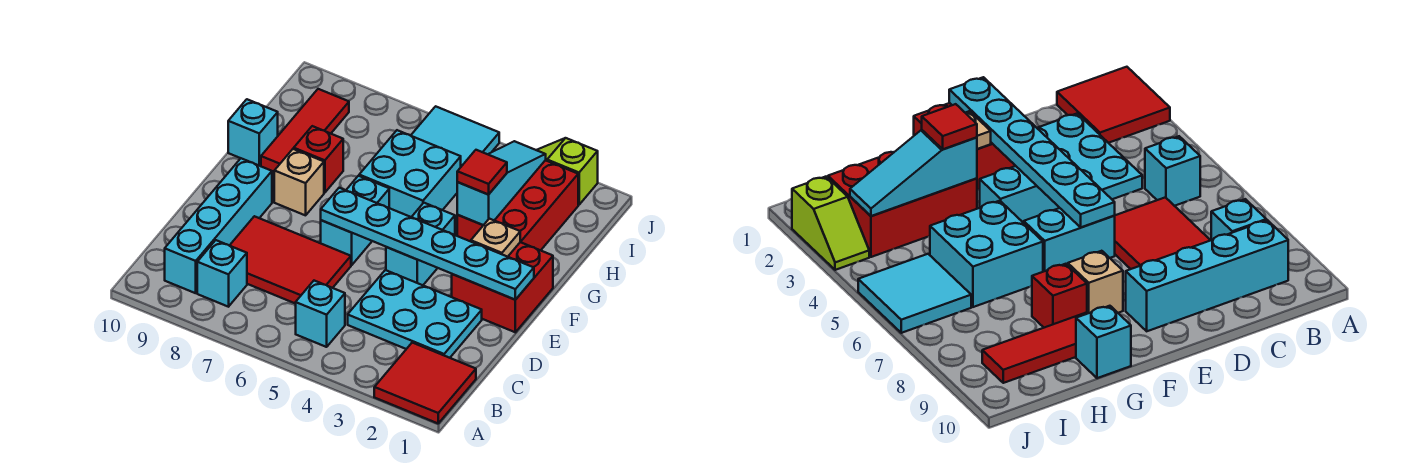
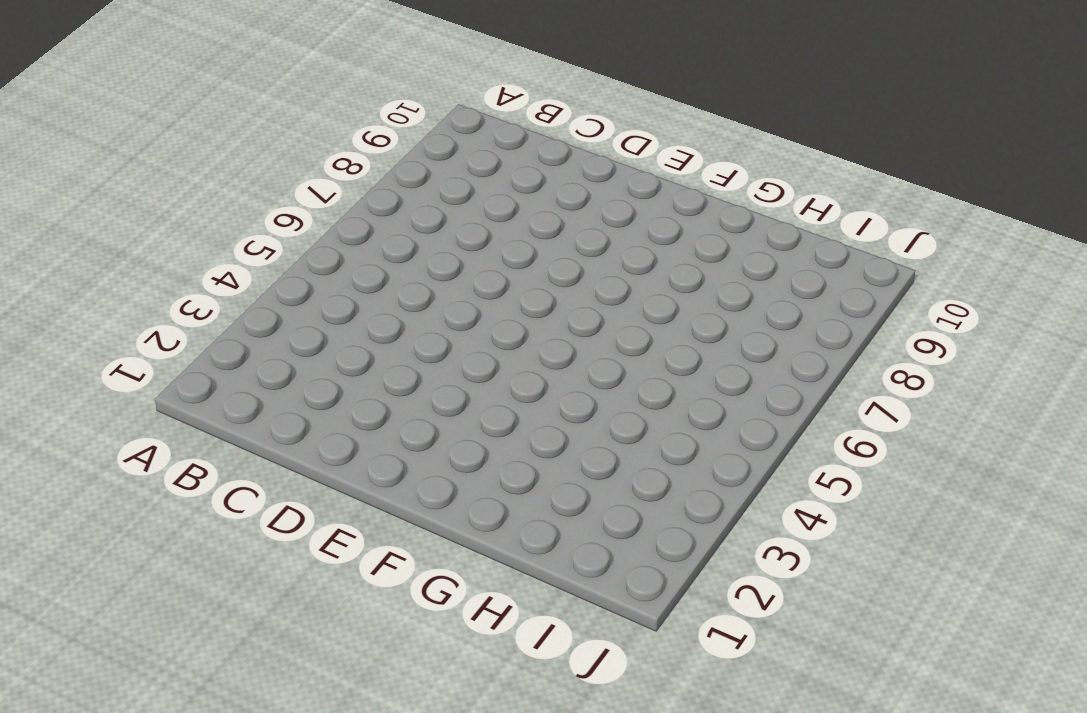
none -> red tile A1:B2 level 1
none -> cyan brick B5 level 1
none -> cyan brick B8 level 1

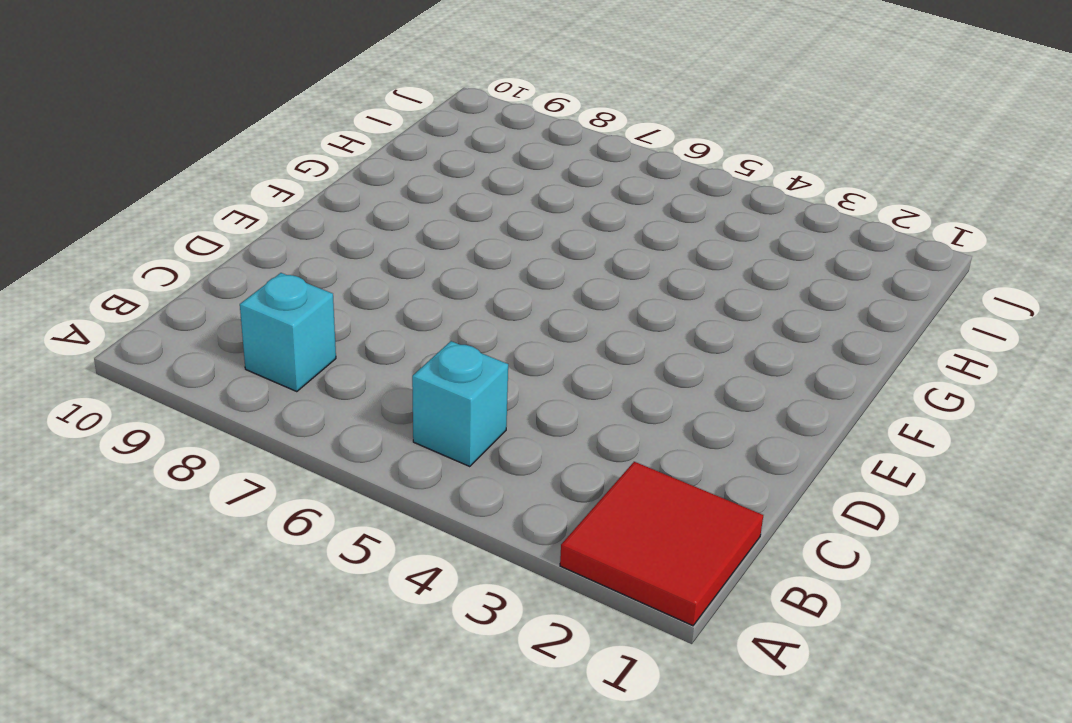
none -> cyan brick B9:E9 level 1
none -> cyan plate C2:D4 level 1
none -> red tile C6:D8 level 1

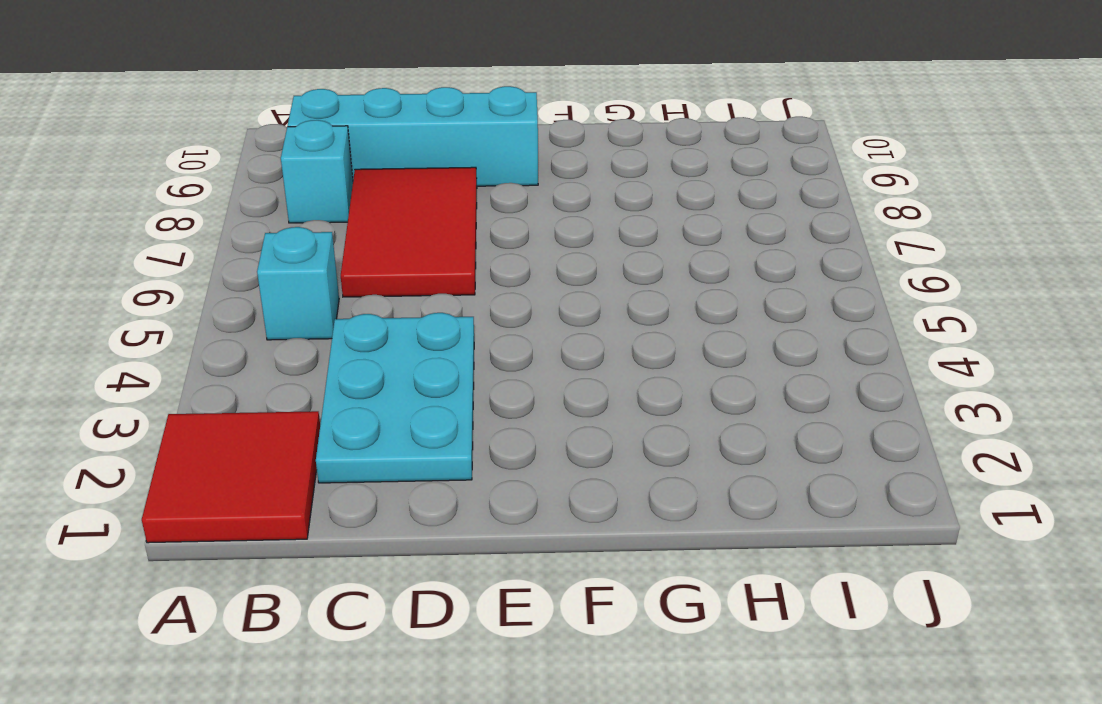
none -> red brick E1:F2 level 1
none -> cyan brick E4:F4 level 1
none -> cyan brick E6:F6 level 1

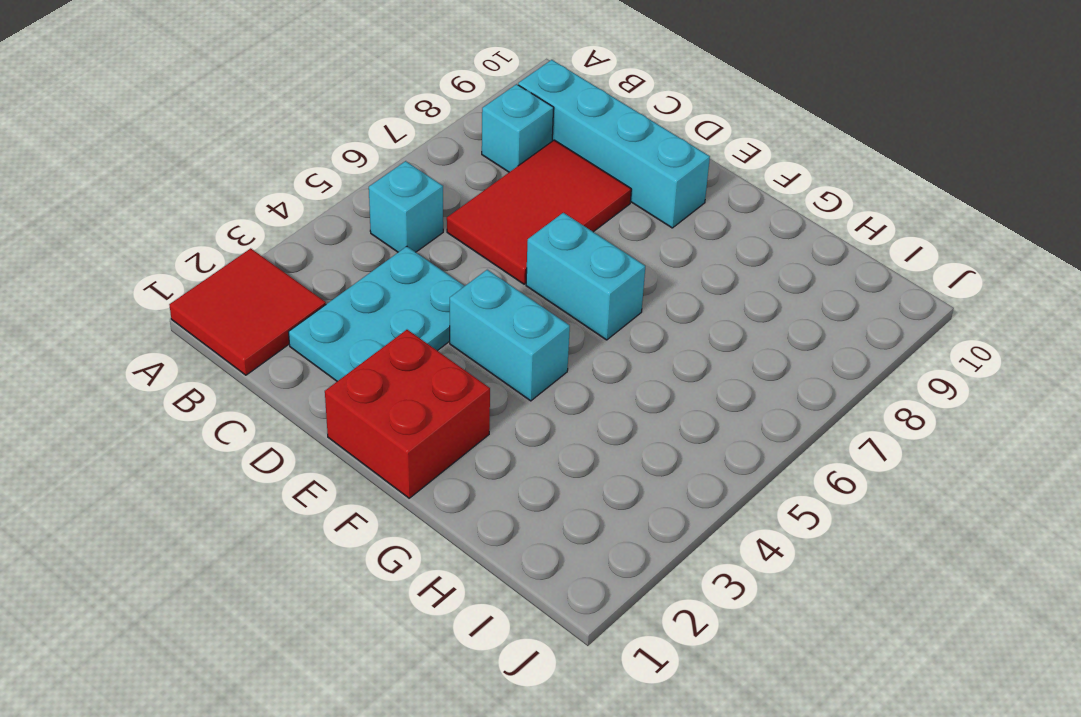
none -> tan brick F8 level 1
none -> red brick G2:I3 level 1
none -> cyan brick G5:H6 level 1

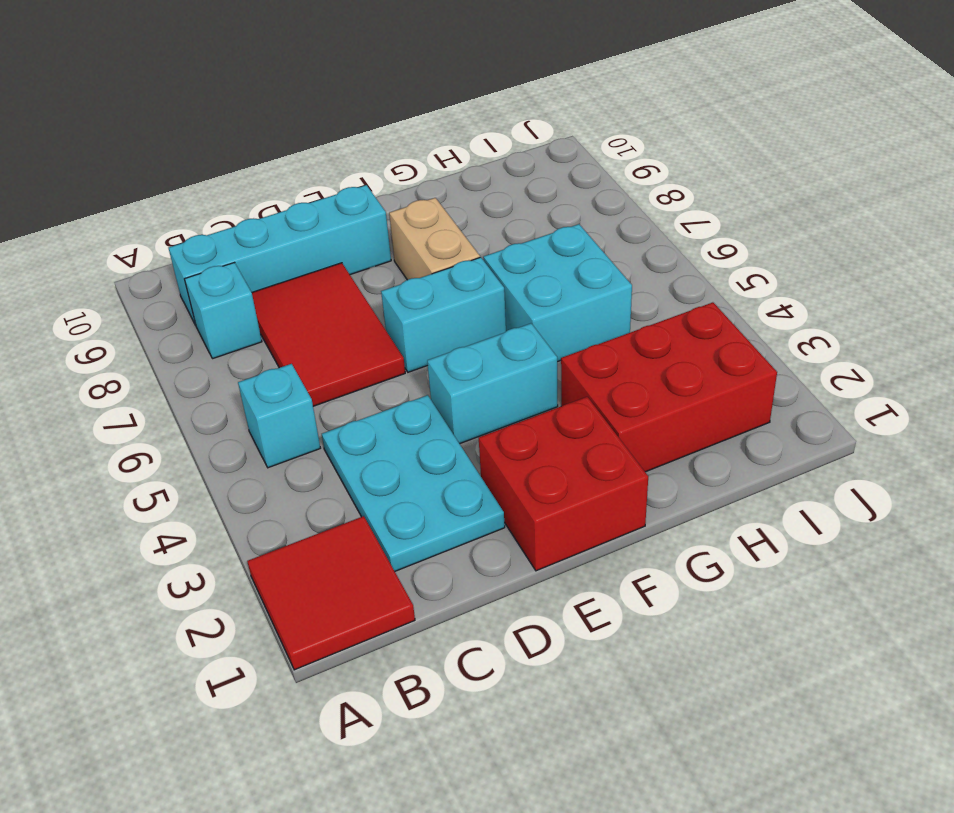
tan brick F7:F8 level 1 -> tan brick F8 level 1
none -> red brick G8 level 1
none -> red tile G9:I9 level 1
none -> cyan brick G10 level 1

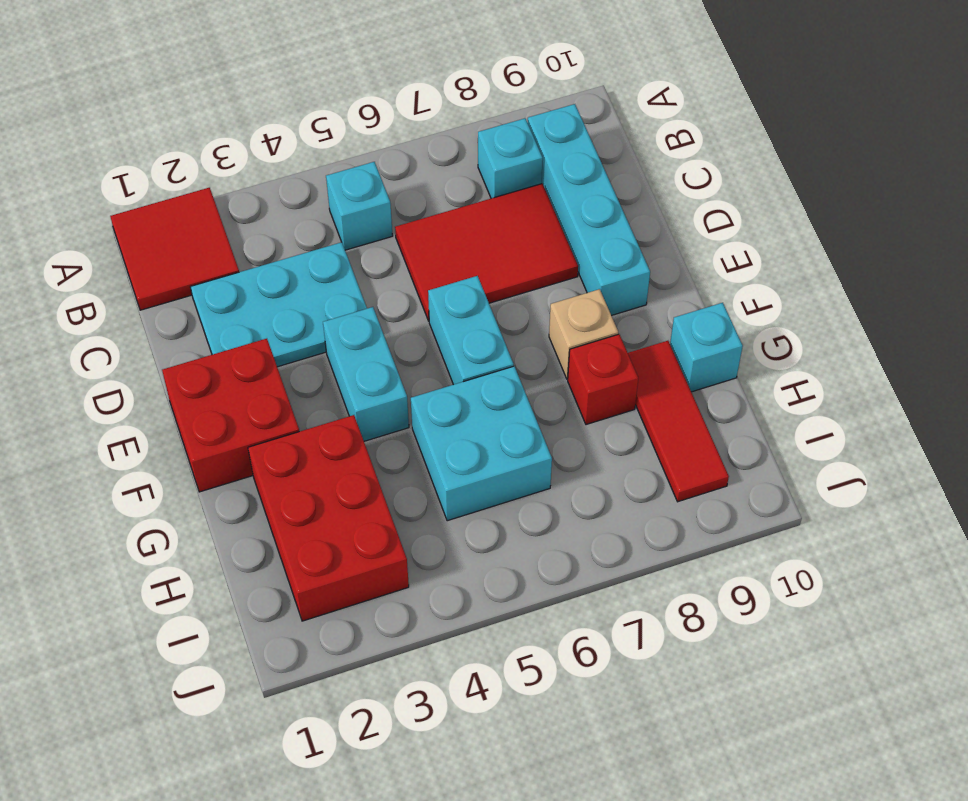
none -> cyan tile I5:J6 level 1
none -> lime slope J2:J3 level 1 top 2
none -> cyan plate E1:E6 level 2

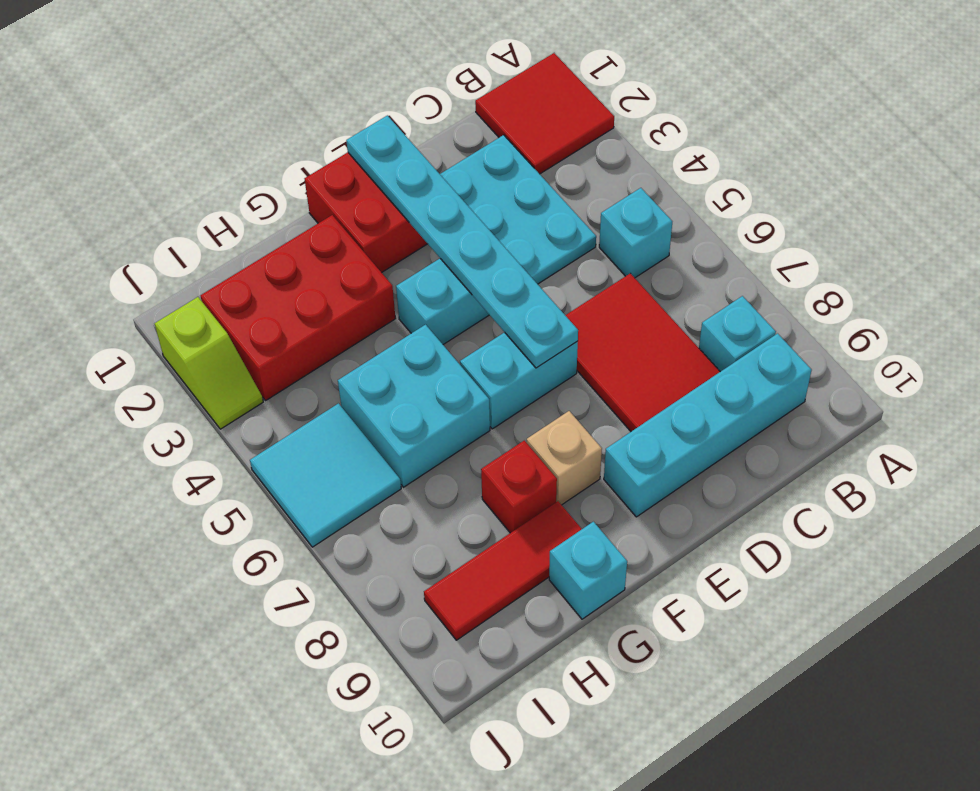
none -> tan plate F2 level 2
none -> cyan slope G3:I3 level 2 top G
none -> red tile G3 level 3

